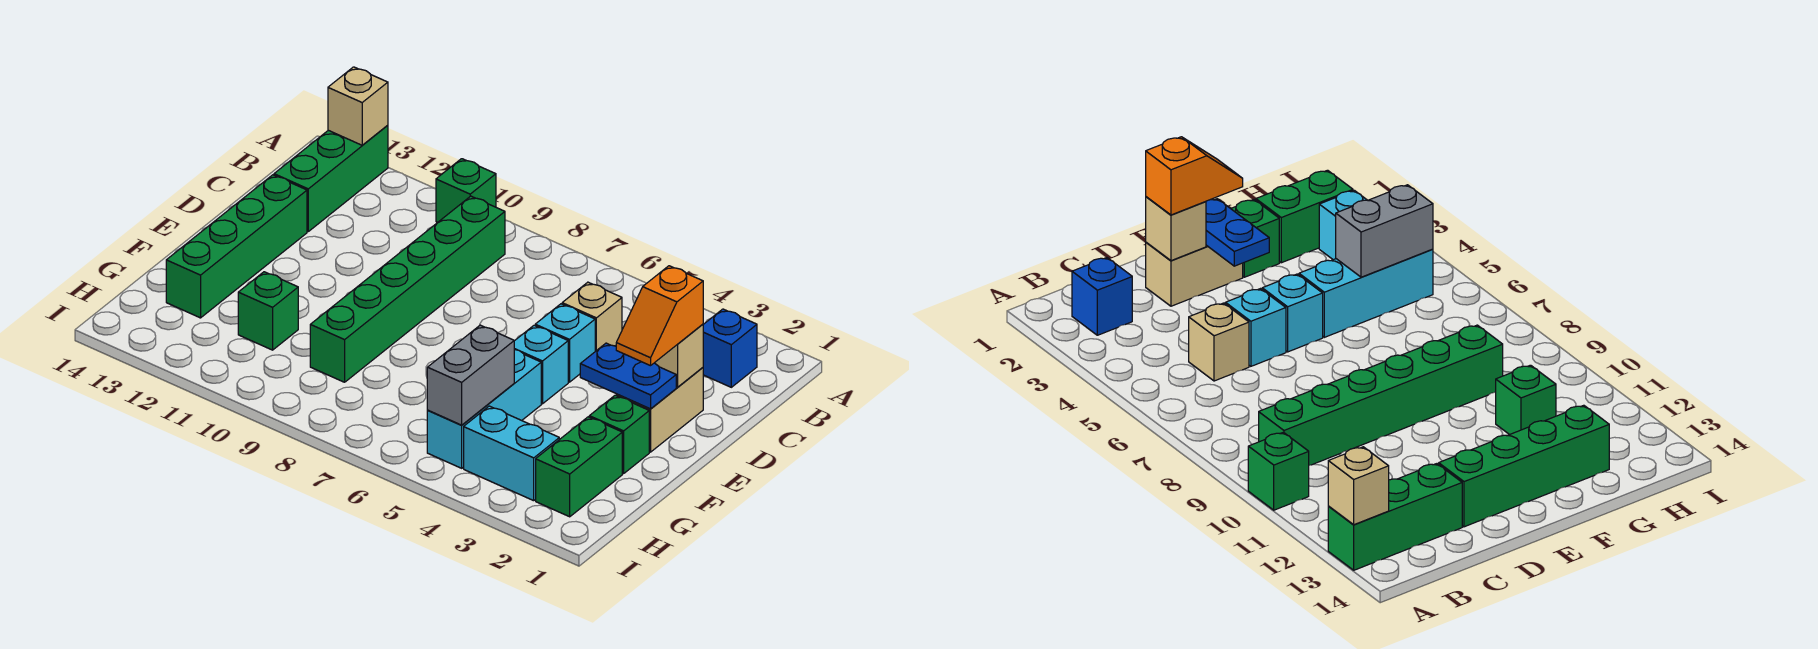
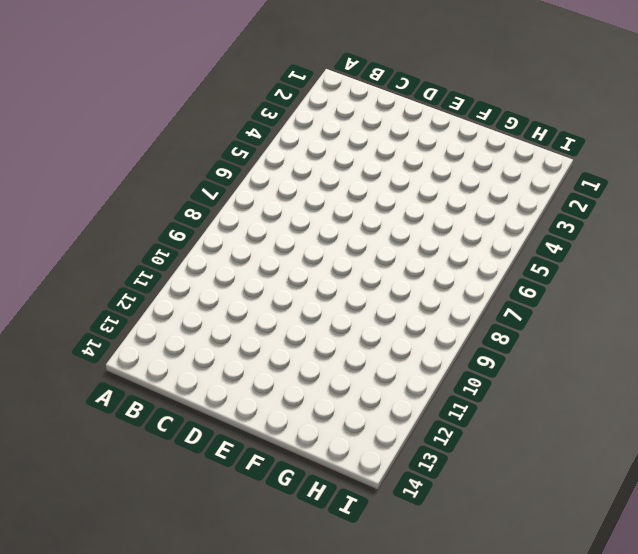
none -> green brick A10 level 1
none -> green brick A13:C13 level 1
none -> blue brick B2 level 1

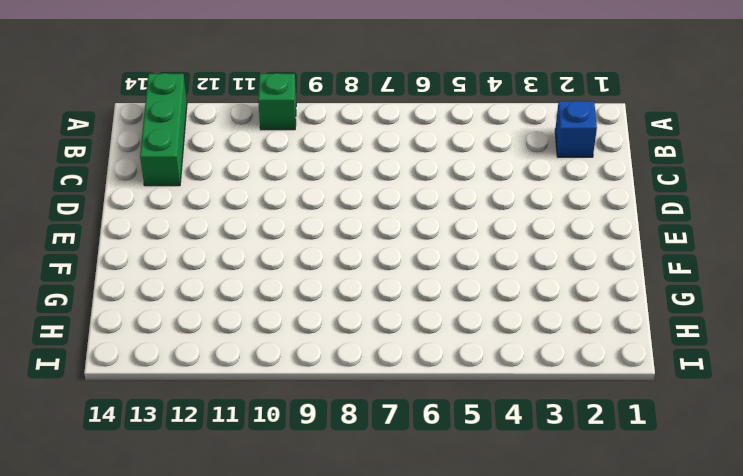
none -> green brick B9:G9 level 1
none -> tan brick C5 level 1
none -> tan brick D2:E2 level 1

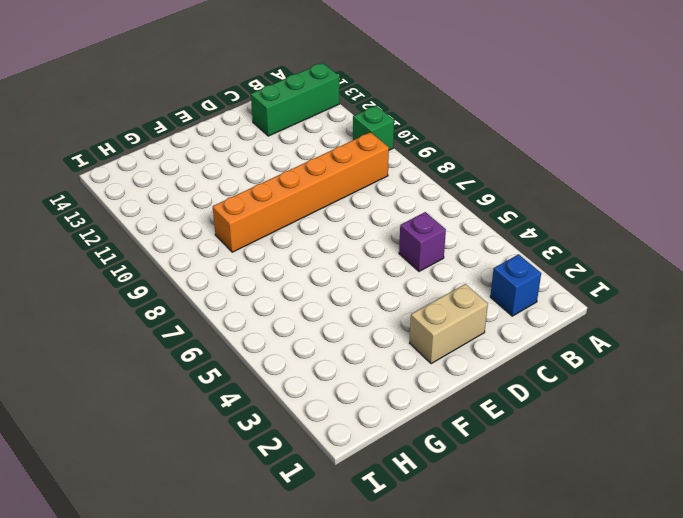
orange brick B9:G9 level 1 -> green brick B9:G9 level 1
purple brick C5 level 1 -> tan brick C5 level 1
none -> cyan brick D5 level 1
none -> green brick D13:G13 level 1
none -> cyan brick E5 level 1

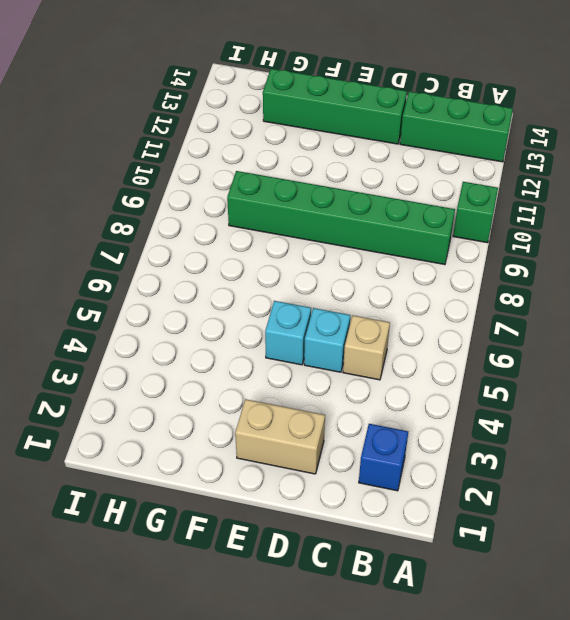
none -> green brick F2 level 1
none -> cyan brick F5:H5 level 1
none -> green brick G2:H2 level 1

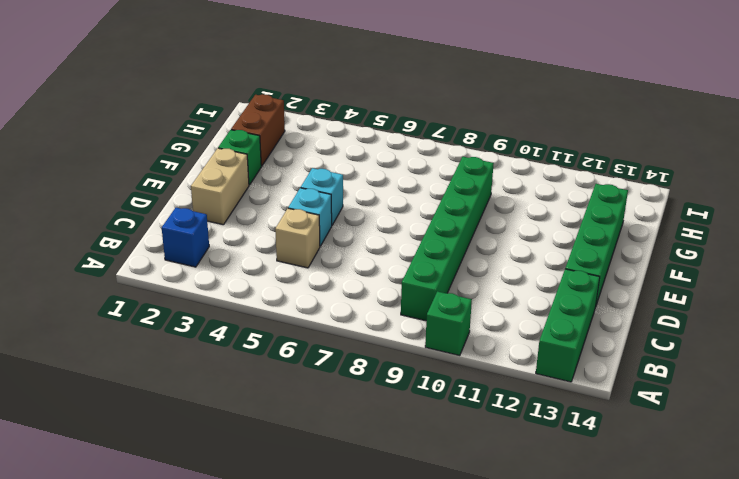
brown brick G2:H2 level 1 -> green brick G2:H2 level 1
none -> cyan brick F5:H5 level 1
none -> green brick G11 level 1
none -> cyan brick H3:H4 level 1

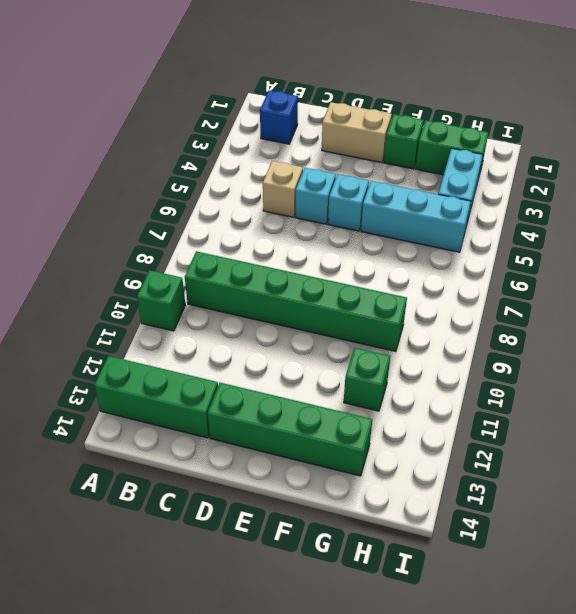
none -> tan brick A13 level 2
none -> tan brick D2 level 2
none -> blue plate E2:E3 level 2

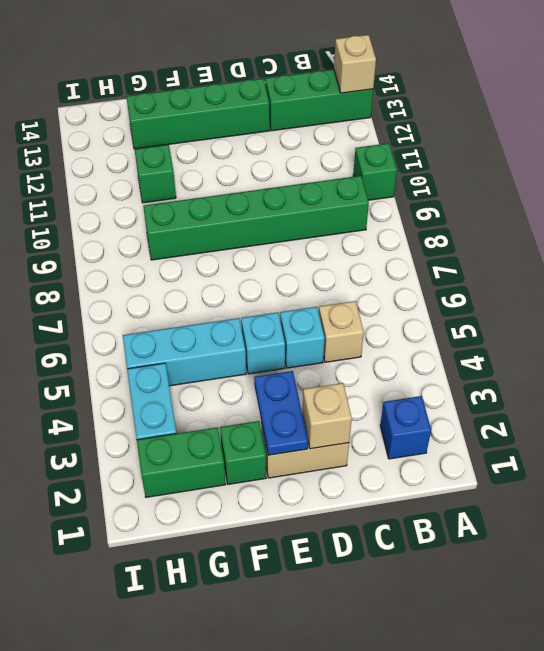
none -> grey brick G5:H5 level 2
none -> orange slope D2:E2 level 3 top D

